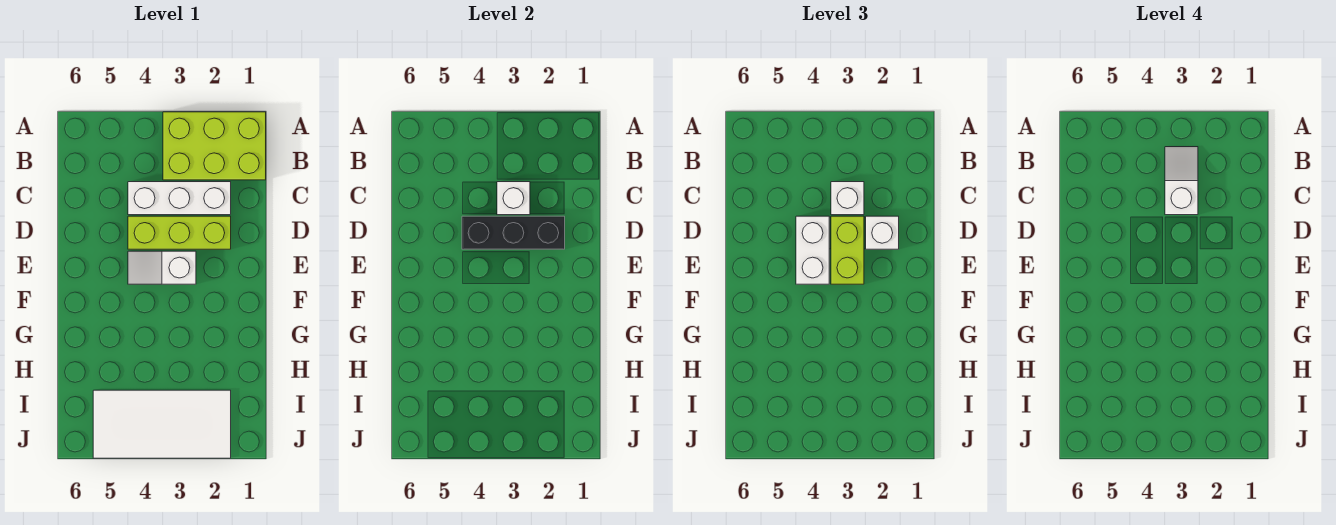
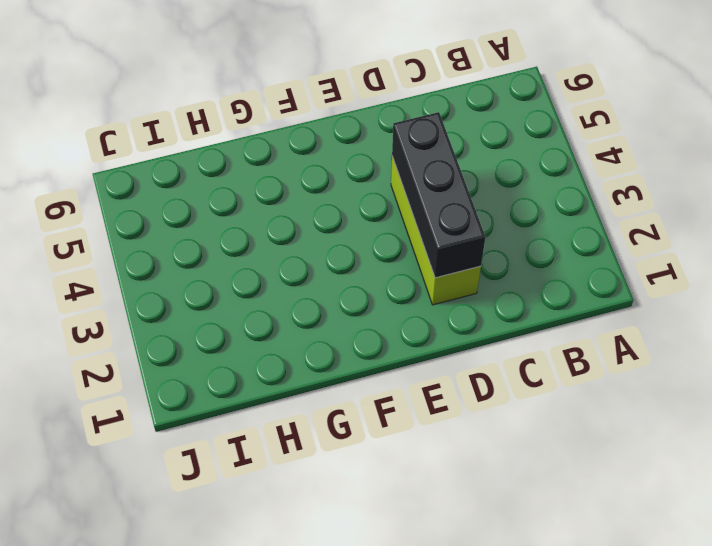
none -> lime brick A1:B3 level 1
none -> white brick C2:C4 level 1
none -> white slope E3:E4 level 1 top 3

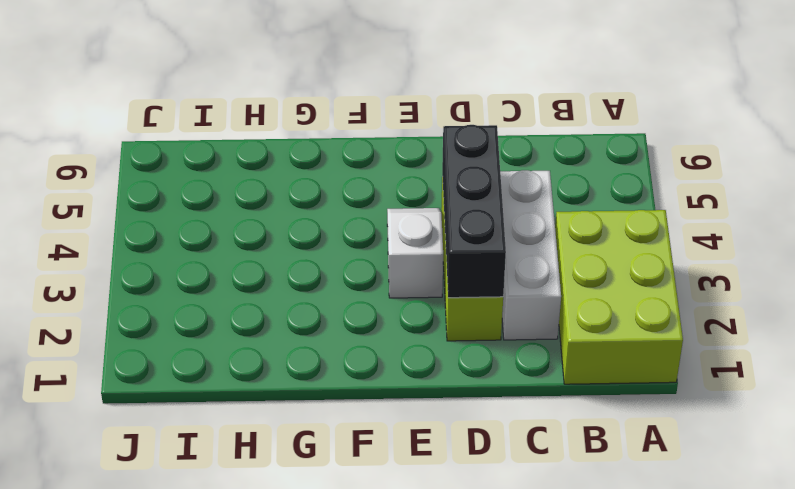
none -> white tile I2:J5 level 1
none -> white brick C3 level 2
none -> white brick C3 level 3

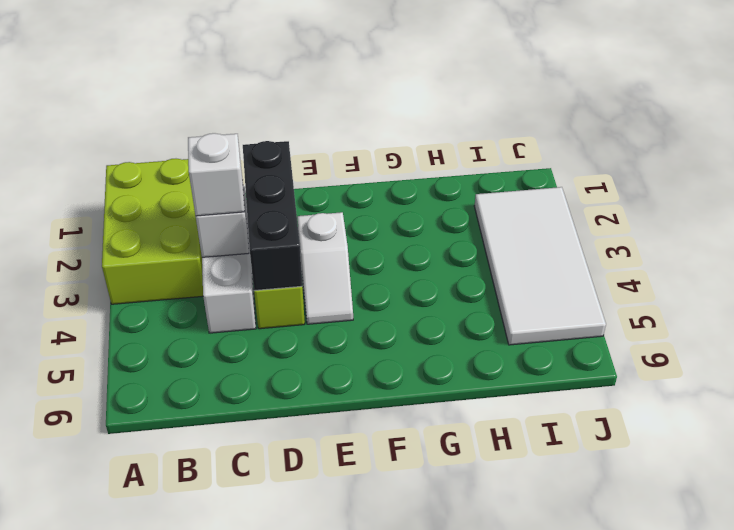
none -> white brick D2 level 3
none -> lime brick D3:E3 level 3
none -> white brick D4:E4 level 3

